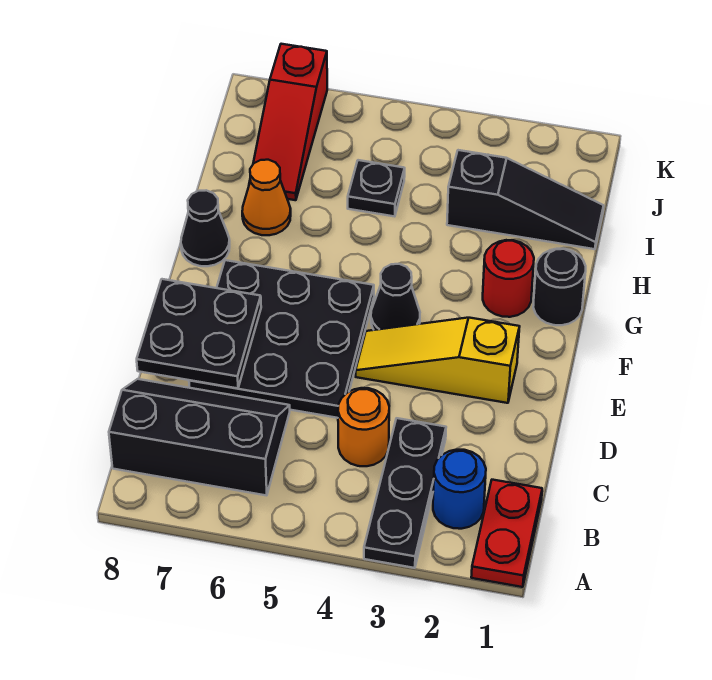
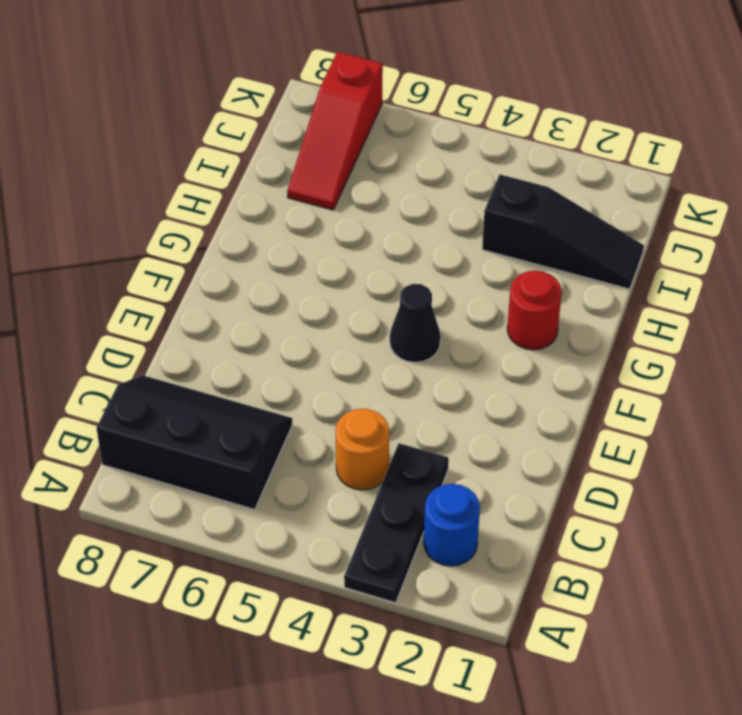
none -> red plate A1:B1 level 1
none -> black plate D5:F7 level 1
none -> yellow slope E2:E4 level 1 top 2

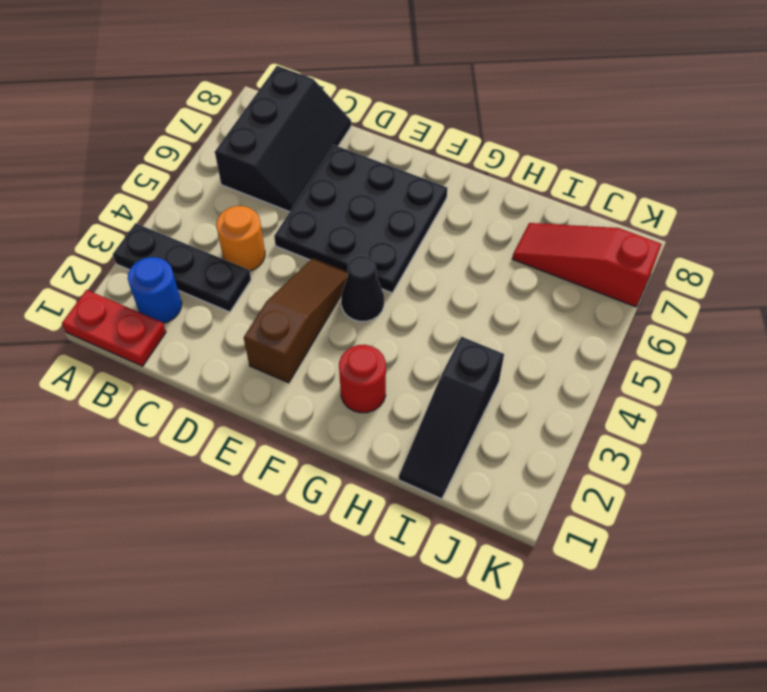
brown slope E2:E4 level 1 top 2 -> yellow slope E2:E4 level 1 top 2
none -> black round brick G1 level 1
none -> black cone G8 level 1
none -> orange cone H7 level 1

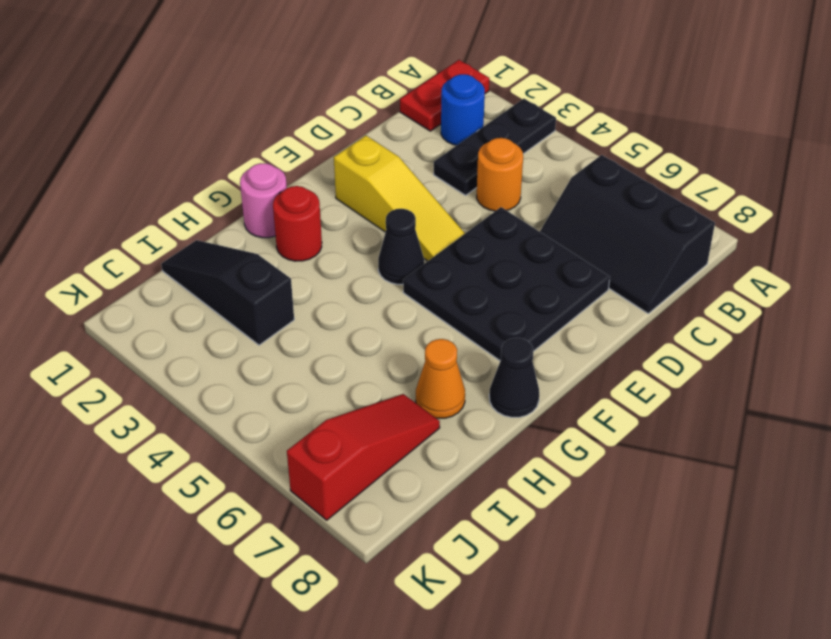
pink round brick G1 level 1 -> black round brick G1 level 1
none -> black plate I5 level 1
none -> black plate D7:E8 level 2

